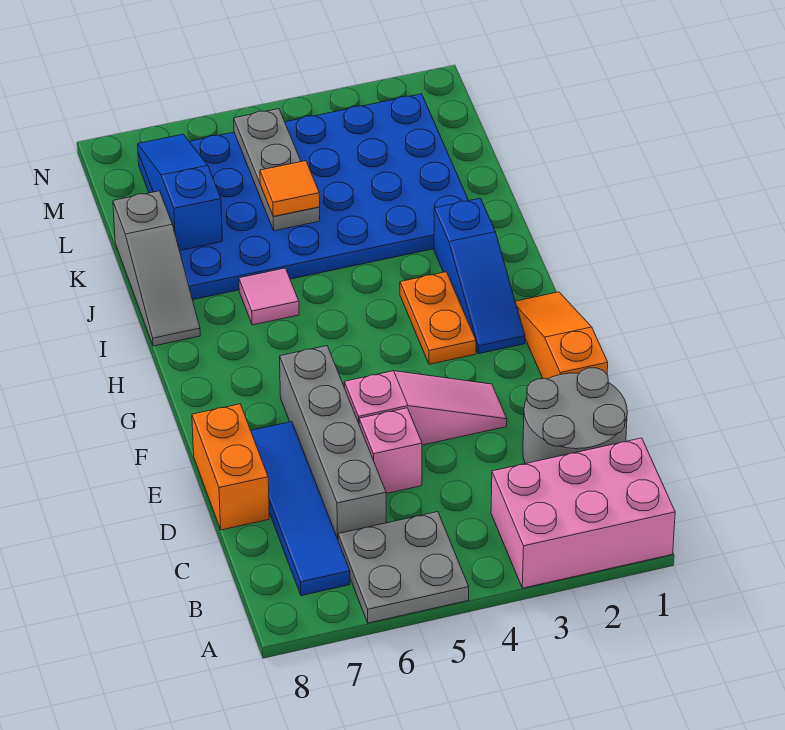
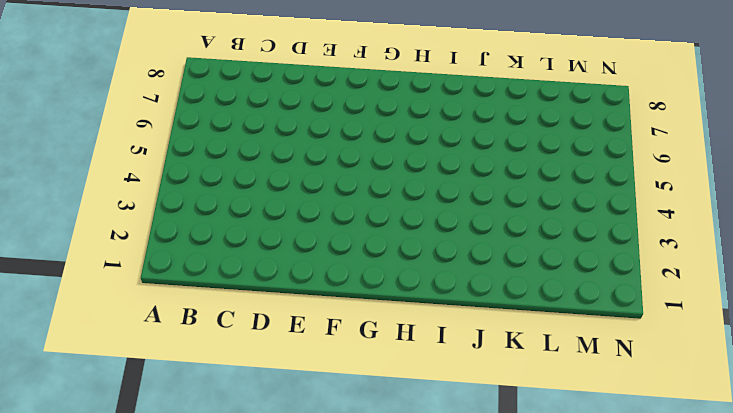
none -> pink brick A1:B3 level 1
none -> grey plate A5:B6 level 1
none -> blue tile B7:E7 level 1

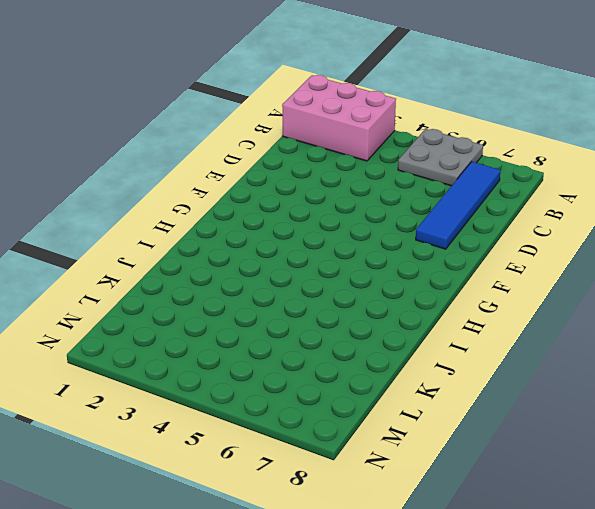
none -> grey round brick C1:D2 level 1
none -> grey brick C6:F6 level 1
none -> pink brick D5 level 1

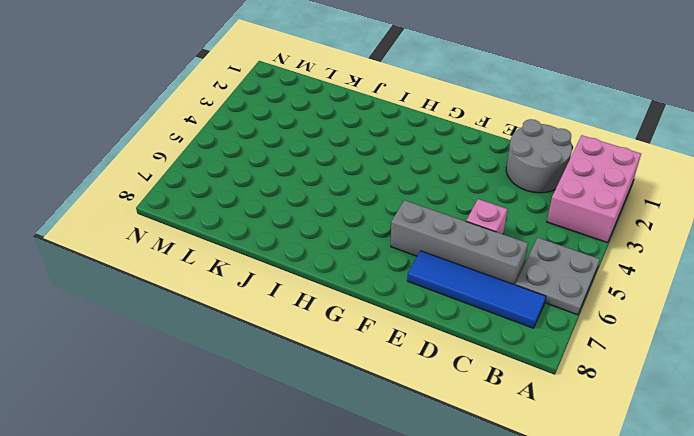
none -> orange brick D8:E8 level 1
none -> orange slope E1:G1 level 1 top E
none -> pink slope E3:E5 level 1 top 5

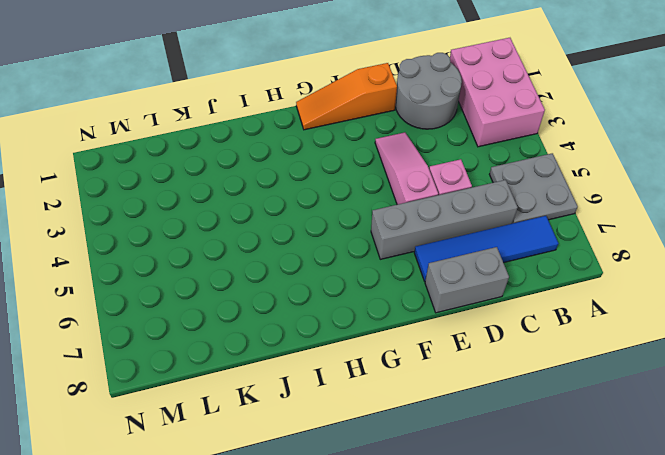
grey brick D8:E8 level 1 -> orange brick D8:E8 level 1
none -> blue slope G2:I2 level 1 top I
none -> orange plate G3:H3 level 1
none -> pink tile I6 level 1

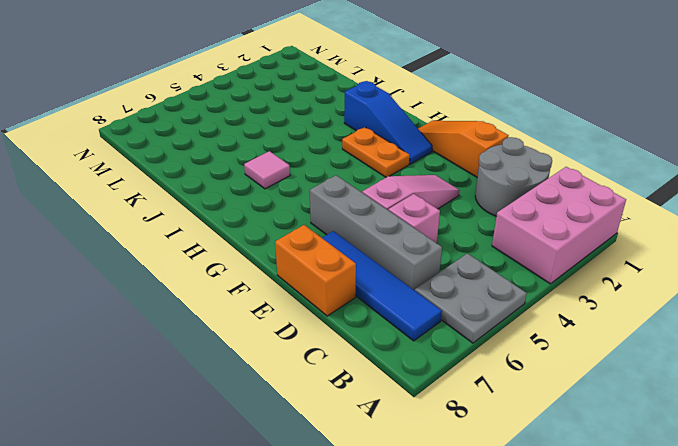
none -> grey slope I8:K8 level 1 top K
none -> blue plate J2:M7 level 1
none -> grey plate K5:M5 level 2

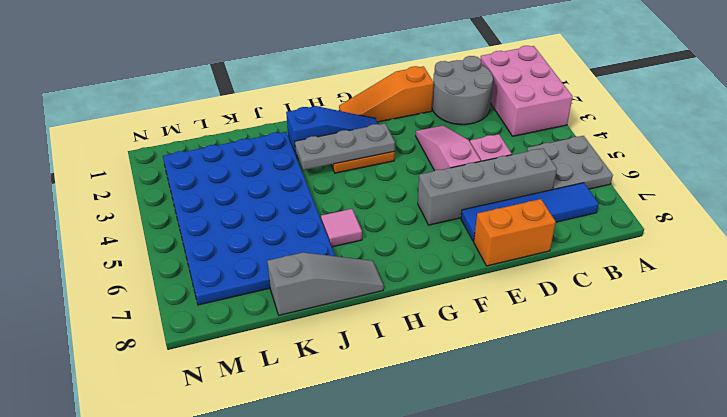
grey plate G3:I3 level 2 -> grey plate K5:M5 level 2
none -> blue slope K7:M7 level 2 top K
none -> orange tile K5 level 3

